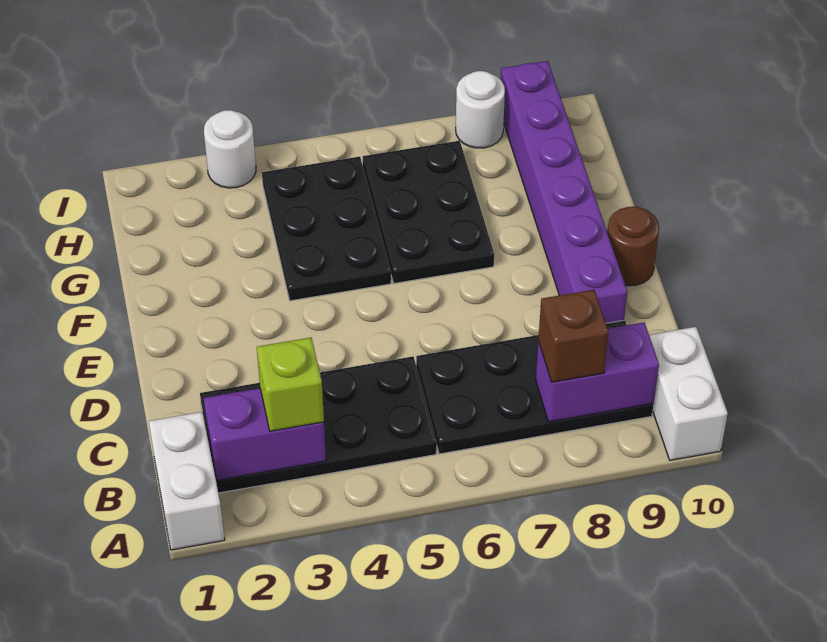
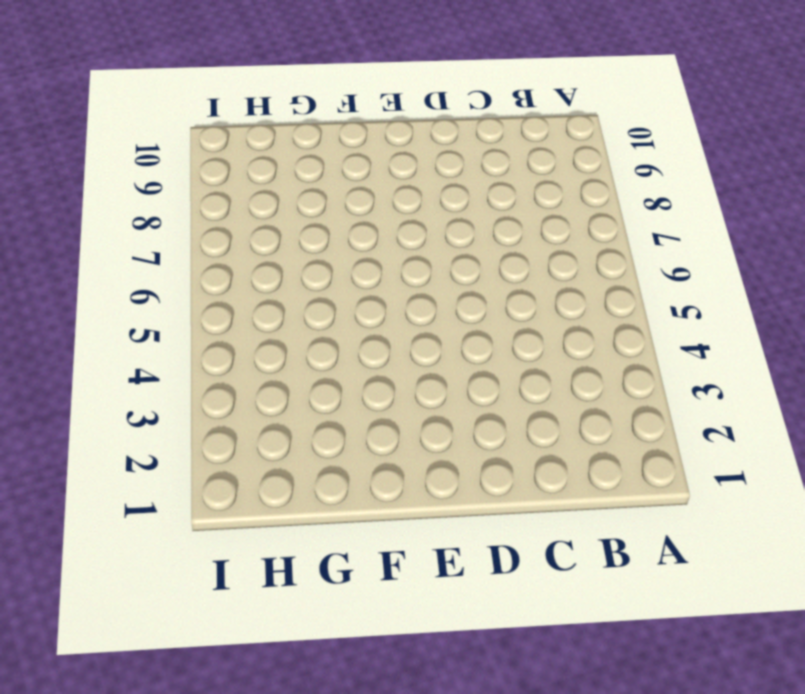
none -> white brick A1:B1 level 1
none -> white brick A10:B10 level 1
none -> black plate B2:C5 level 1

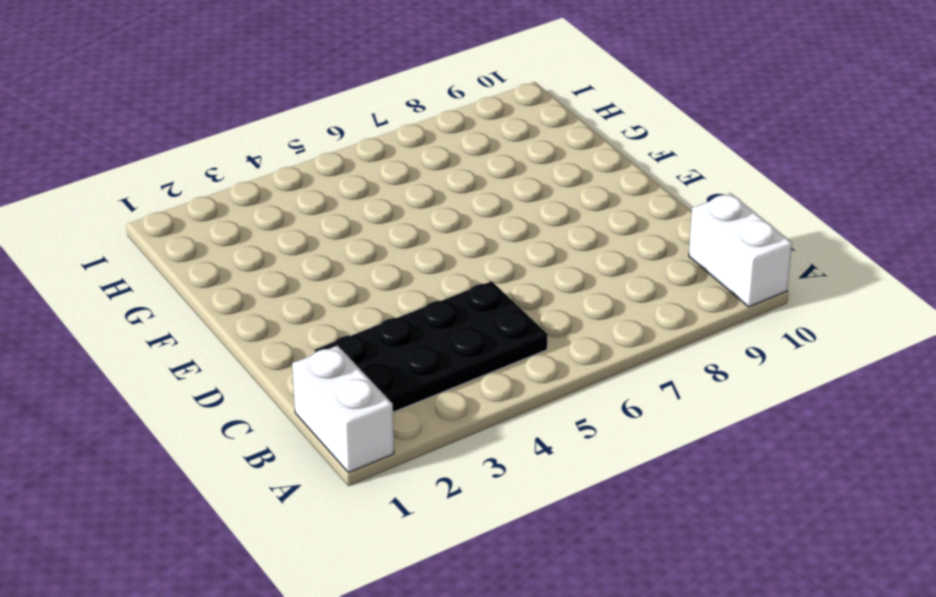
none -> black plate B6:C9 level 1
none -> purple brick D9:I9 level 1
none -> brown round brick E10 level 1

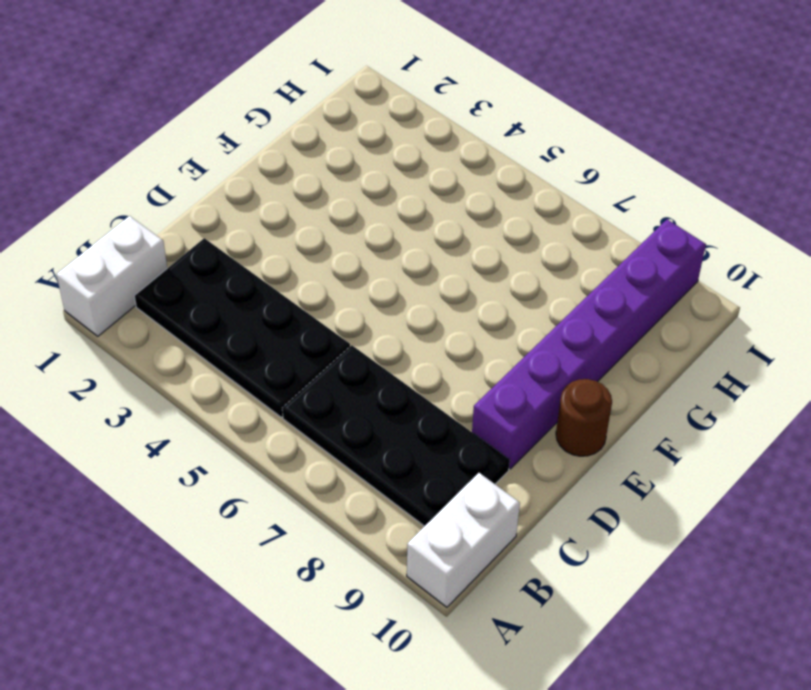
none -> black plate F4:H5 level 1
none -> black plate F6:H7 level 1
none -> white round brick I3 level 1

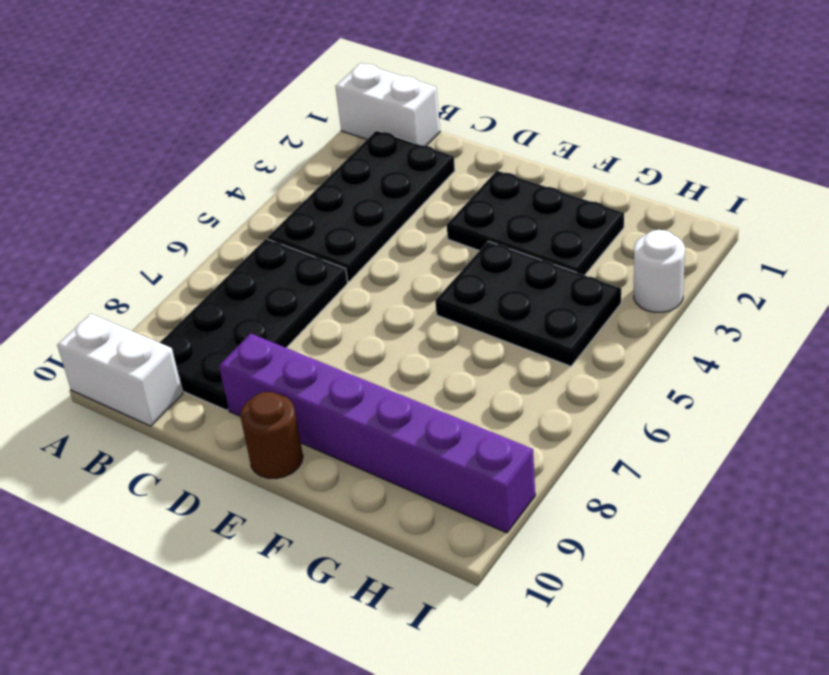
black plate E2:G3 level 1 -> black plate F6:H7 level 1
none -> white round brick I8 level 1
none -> purple brick B2:B3 level 2
none -> purple brick B8:B9 level 2

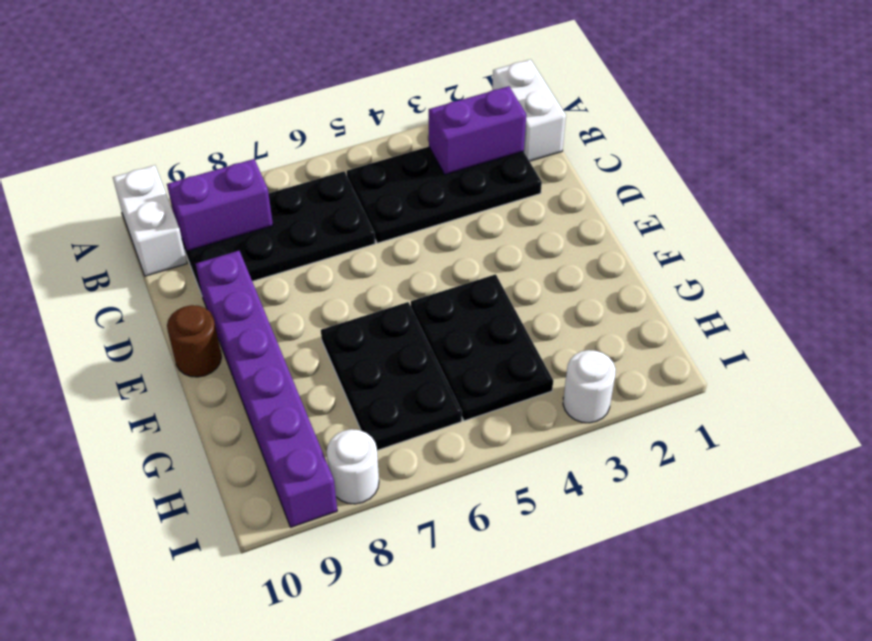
none -> lime brick B3 level 3
none -> brown brick B8 level 3

